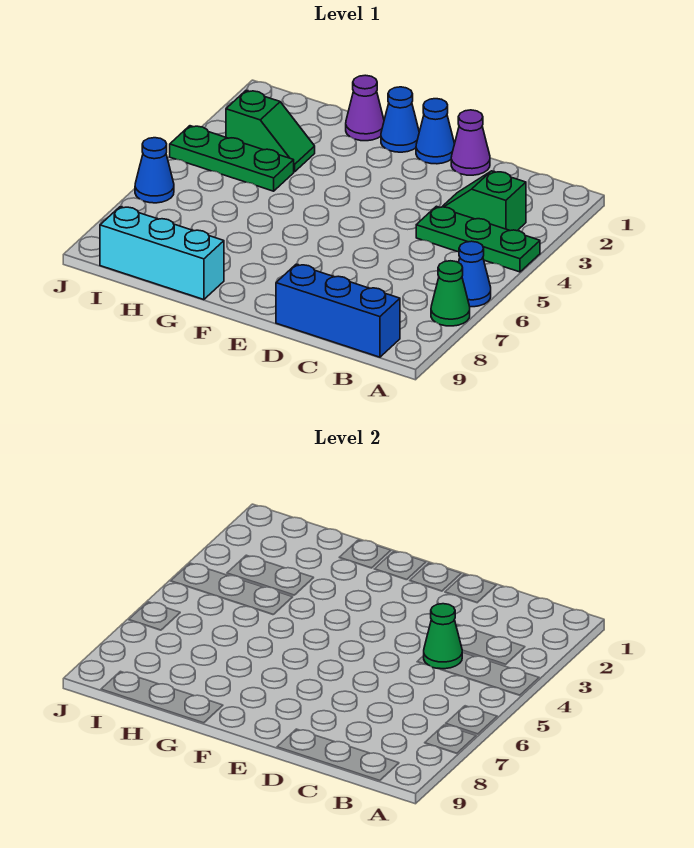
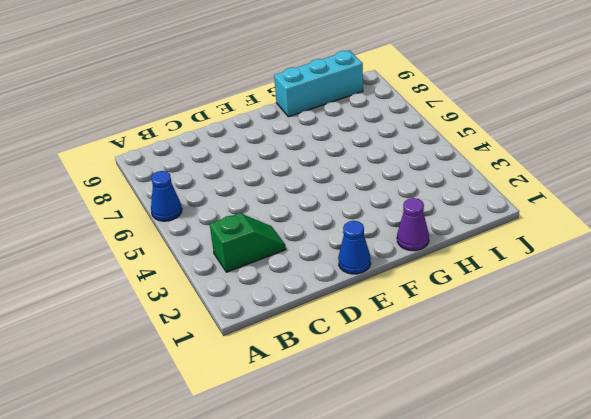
none -> green plate A4:C4 level 1
none -> green cone A7 level 1
none -> blue brick B9:D9 level 1

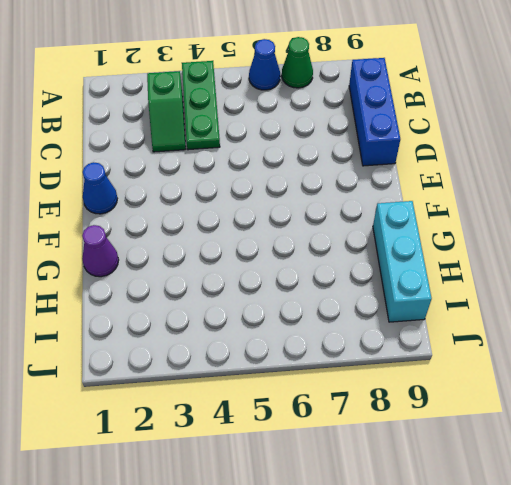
none -> purple cone D1 level 1
none -> blue cone F1 level 1
none -> green slope H3:I3 level 1 top I

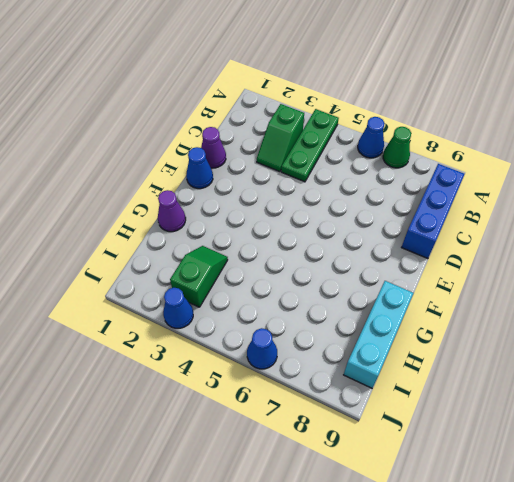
blue cone J3 level 1 -> blue cone F1 level 1
none -> green plate H4:J4 level 1
none -> green cone C4 level 2

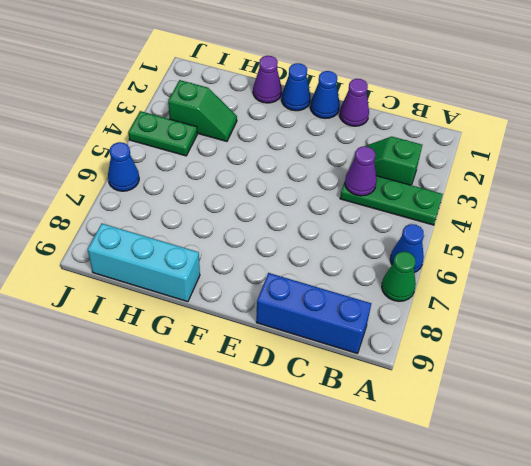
purple cone C4 level 2 -> green cone C4 level 2
green plate I4:J4 level 1 -> green plate H4:J4 level 1

